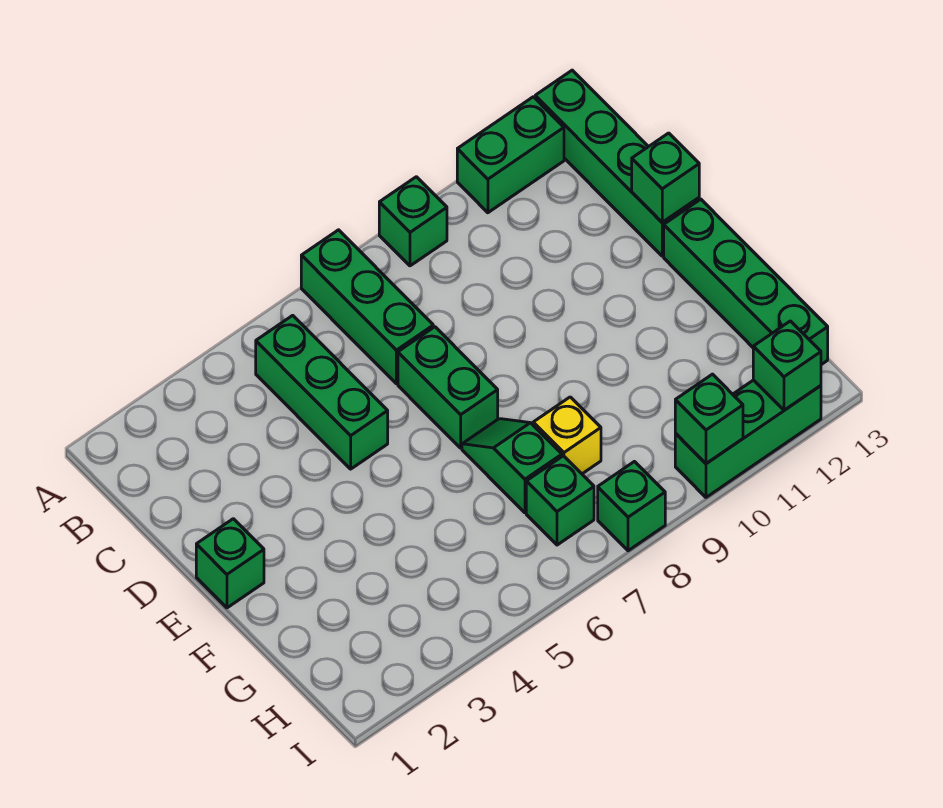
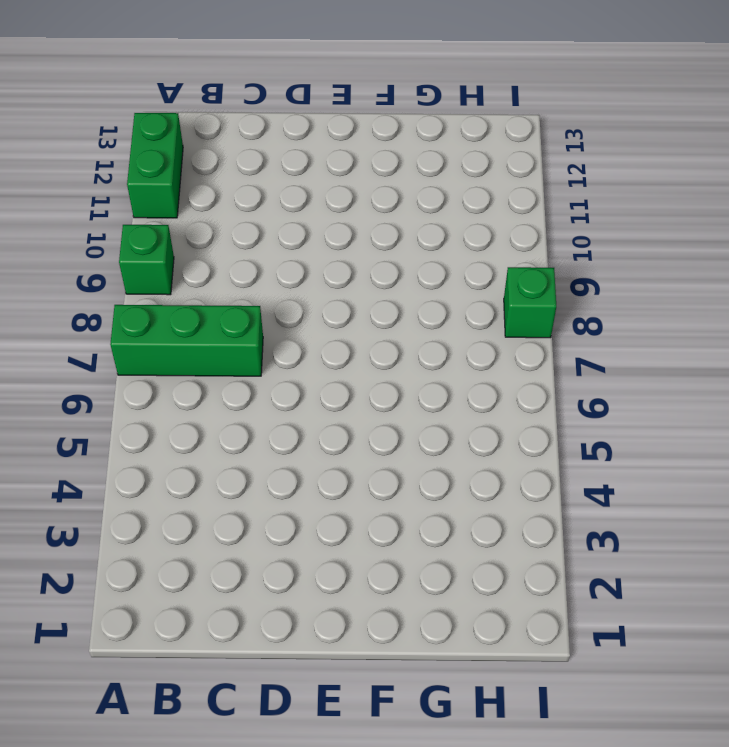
none -> green brick A13:D13 level 1
none -> green brick B5:D5 level 1
none -> green brick D7:E7 level 1

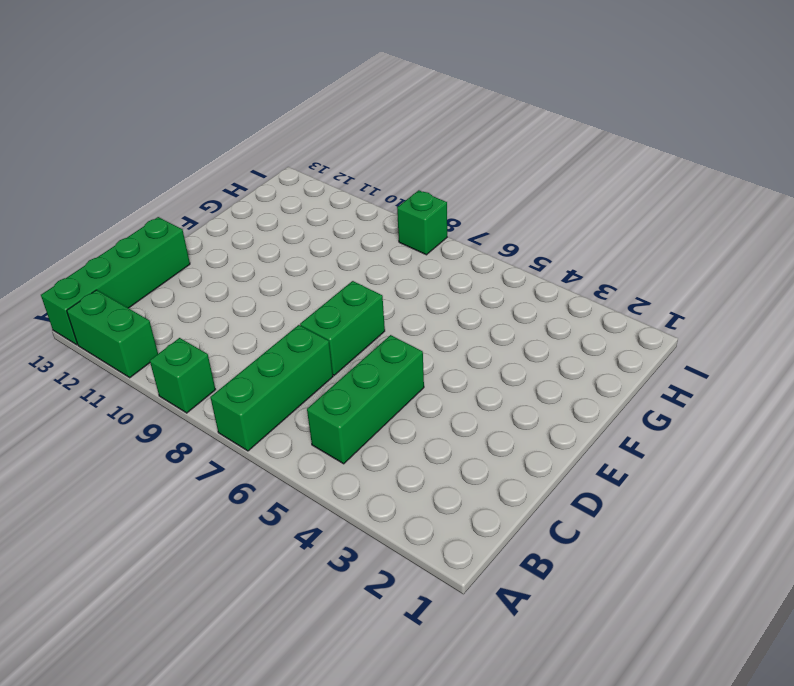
none -> green brick E1 level 1
none -> green brick E13:H13 level 1
none -> green slope F7:G7 level 1 top G

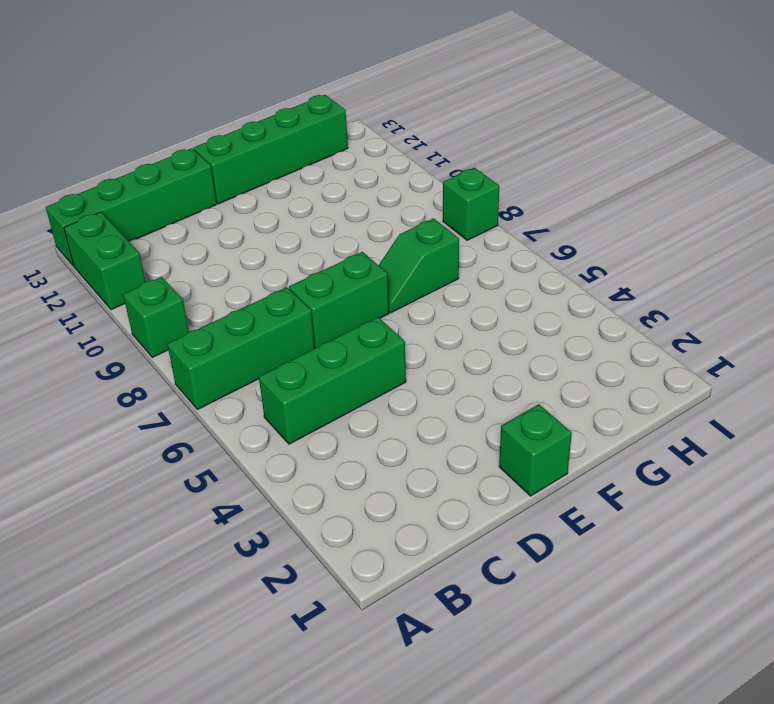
none -> yellow brick G8 level 1
none -> green brick H7 level 1
none -> green brick I10:I12 level 1

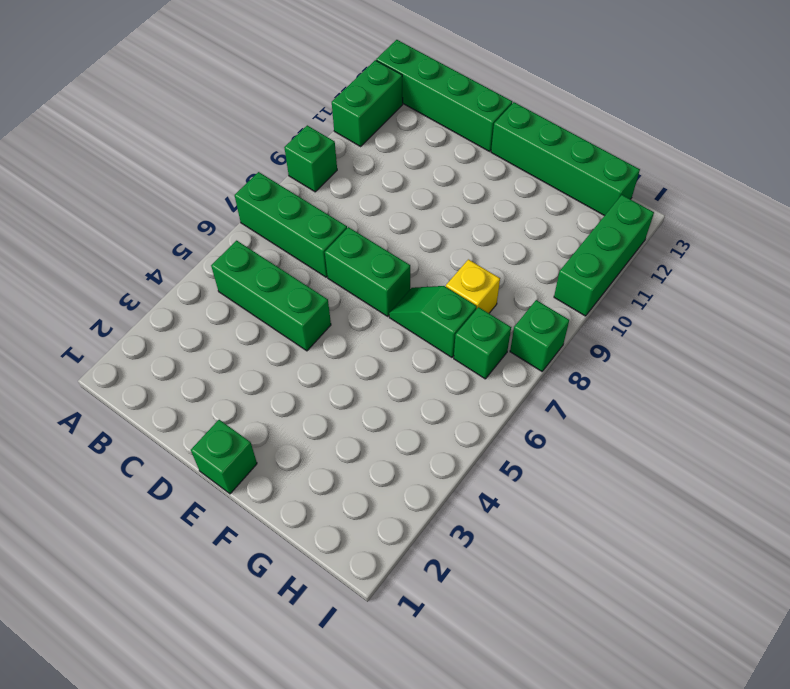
none -> green brick D13 level 2
none -> green brick I10 level 2
none -> green brick I12 level 2

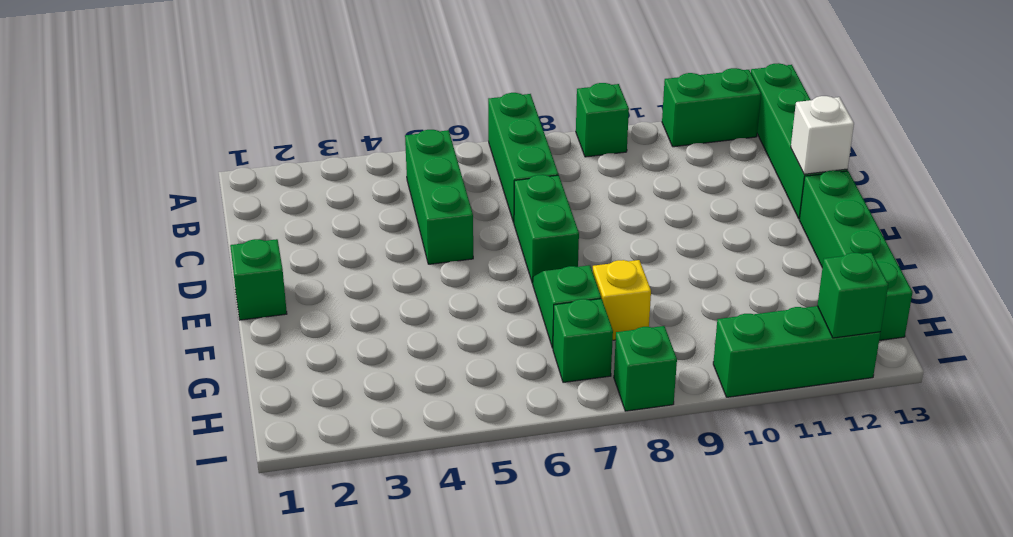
white brick D13 level 2 -> green brick D13 level 2
none -> green brick I10 level 2

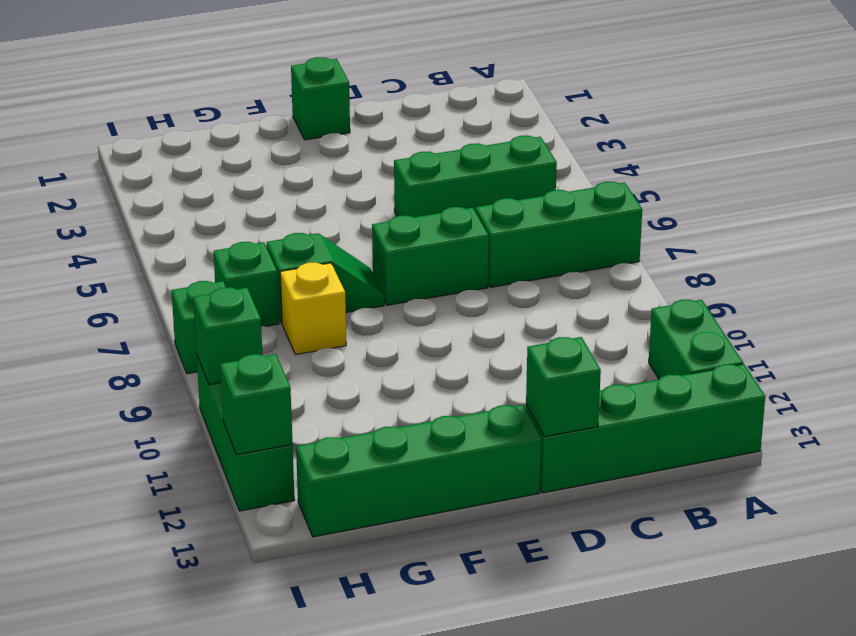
none -> green brick A9 level 1

